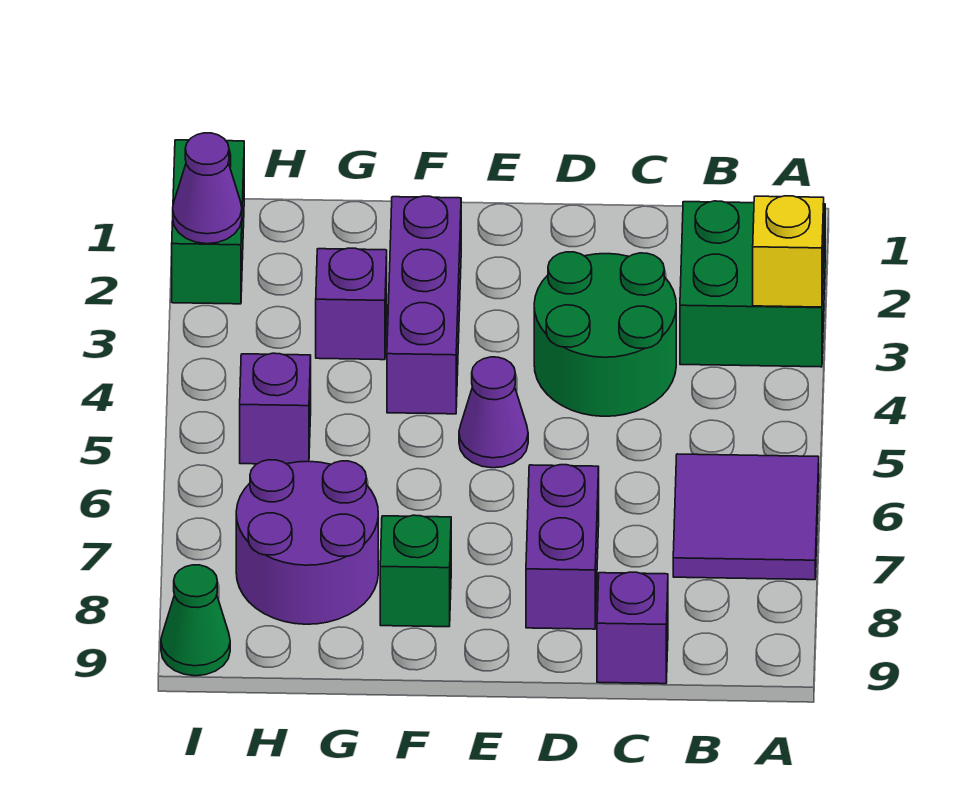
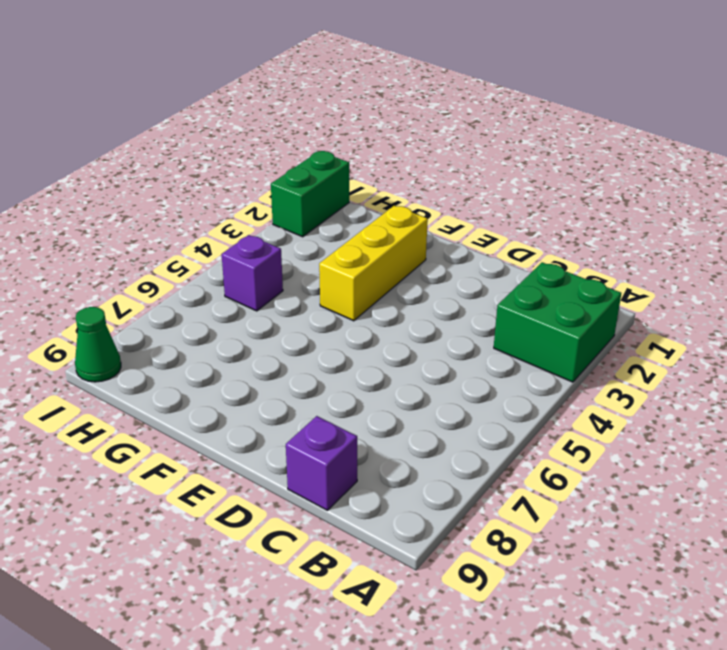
yellow brick F2:F4 level 1 -> purple brick F2:F4 level 1
none -> purple tile A6:B7 level 1
none -> green round brick C3:D4 level 1
none -> purple brick D7:D8 level 1

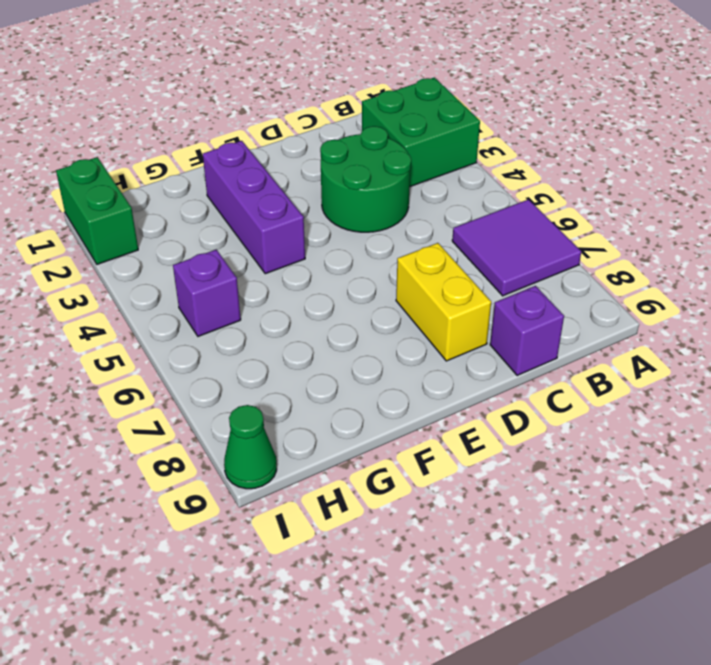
yellow brick D7:D8 level 1 -> purple brick D7:D8 level 1
none -> purple cone E5 level 1
none -> green brick F8 level 1
none -> purple brick G3 level 1

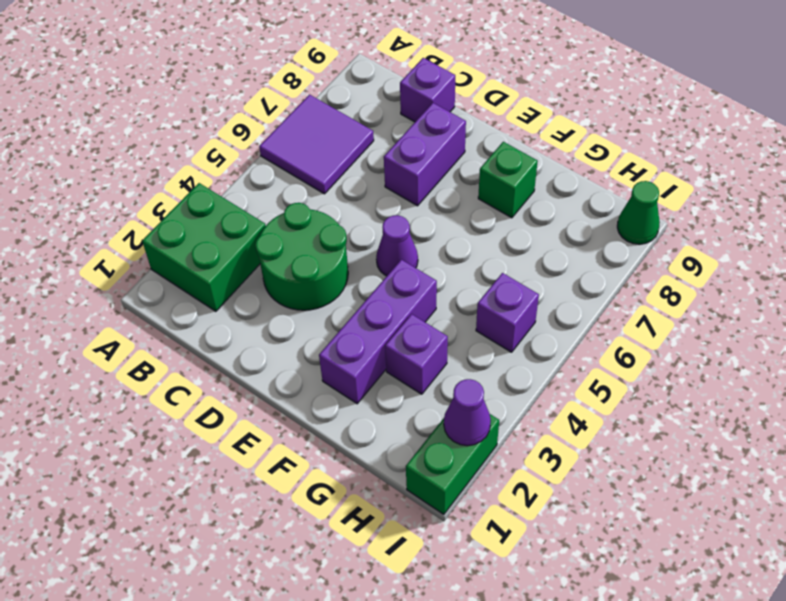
none -> purple round brick G7:H8 level 1
none -> yellow brick A3 level 2

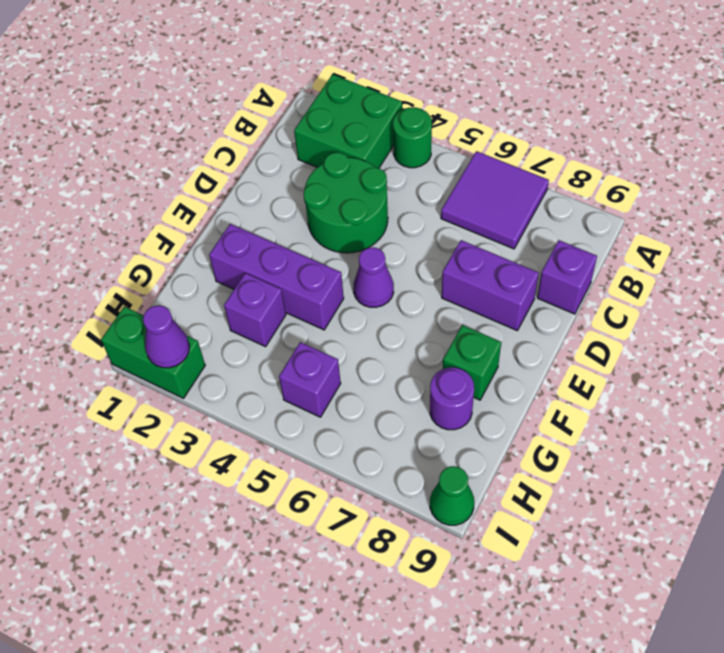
green round brick A4 level 1 -> none
purple round brick G8 level 1 -> purple round brick G7:H8 level 1
none -> yellow brick A3 level 2

